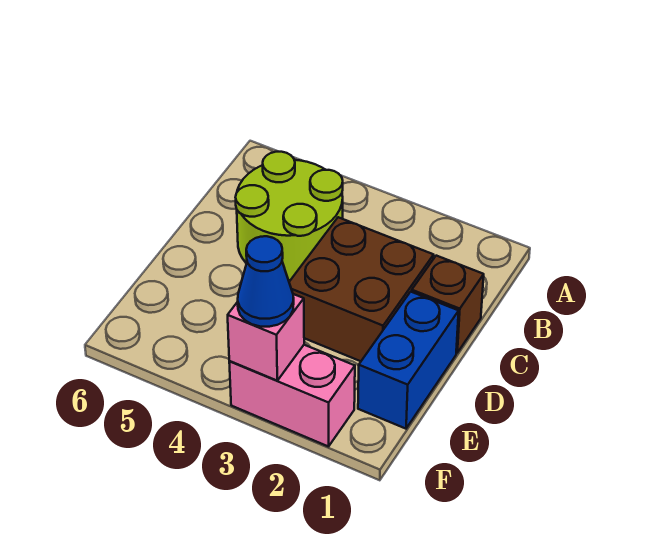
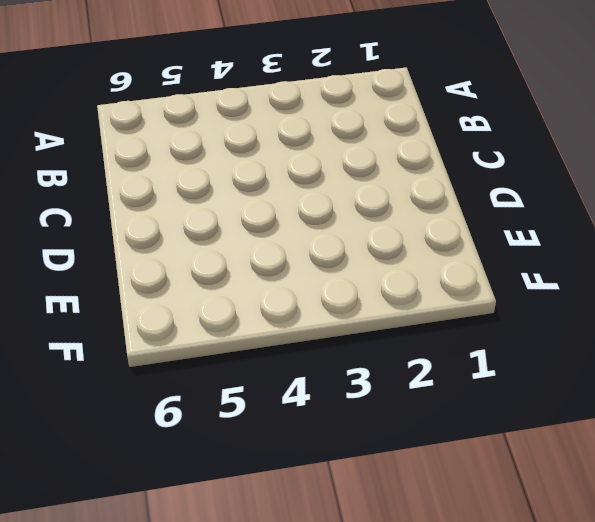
none -> lime round brick B4:C5 level 1
none -> brown brick C1 level 1

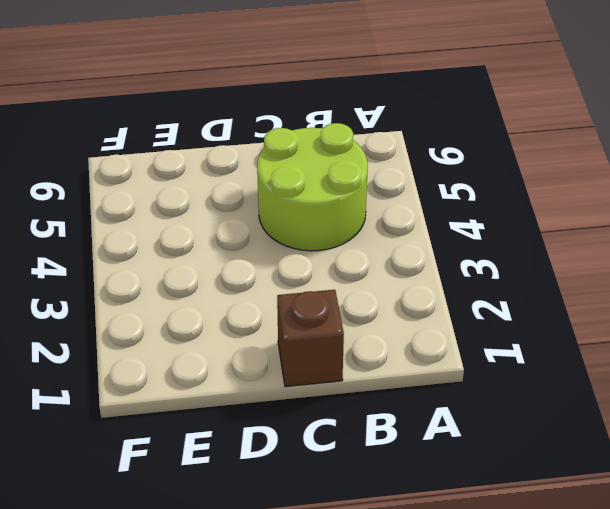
none -> brown brick C2:D3 level 1
none -> blue brick D1:E1 level 1

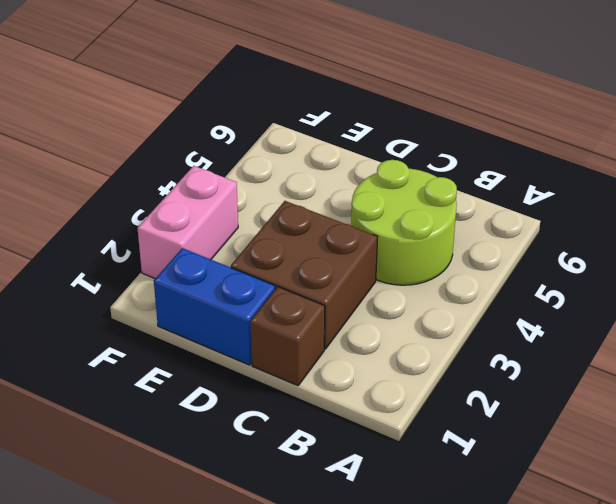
none -> pink brick F3 level 2
none -> blue cone F3 level 3

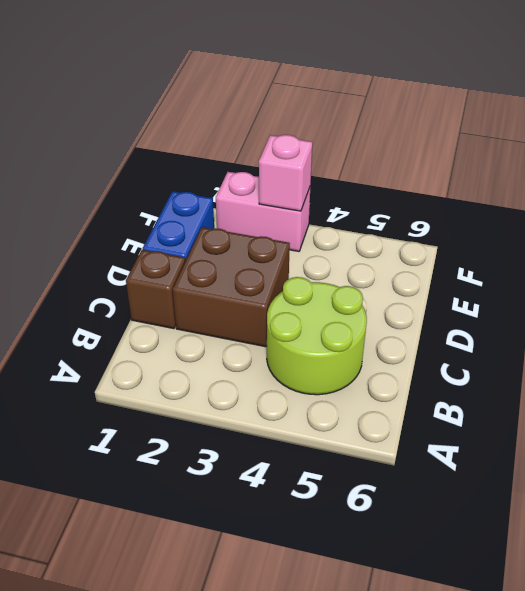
none -> blue cone F3 level 3

